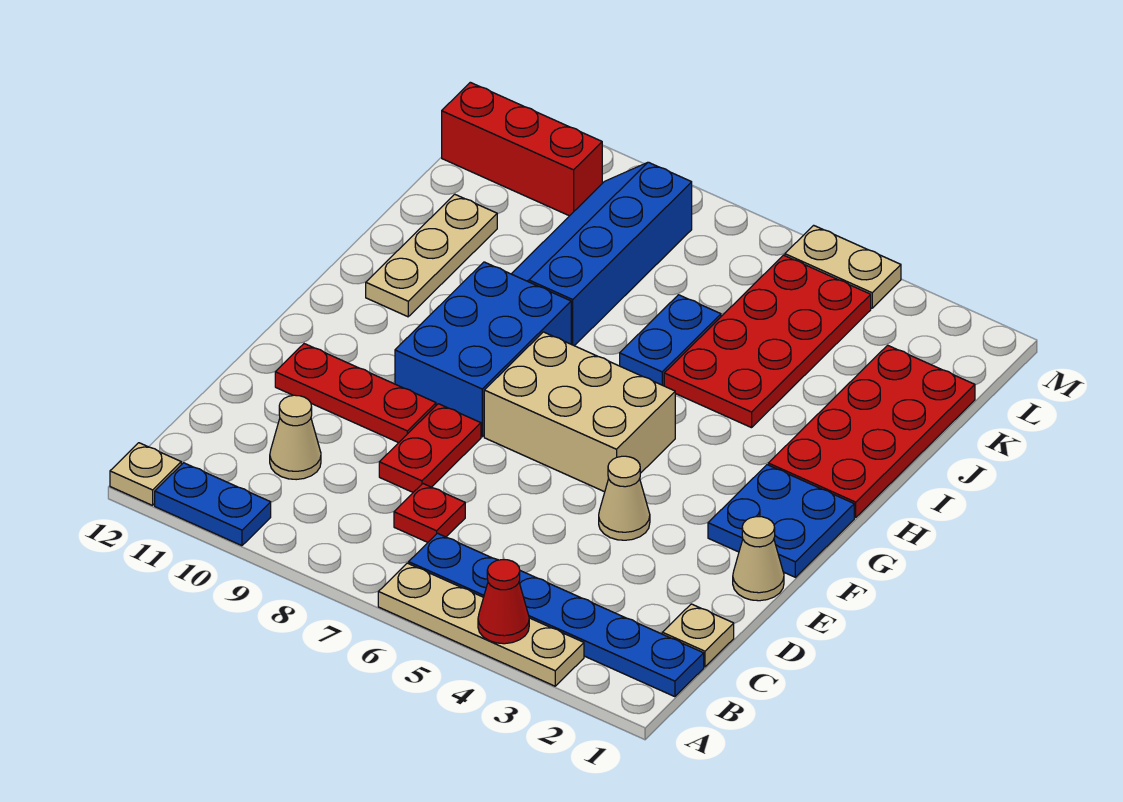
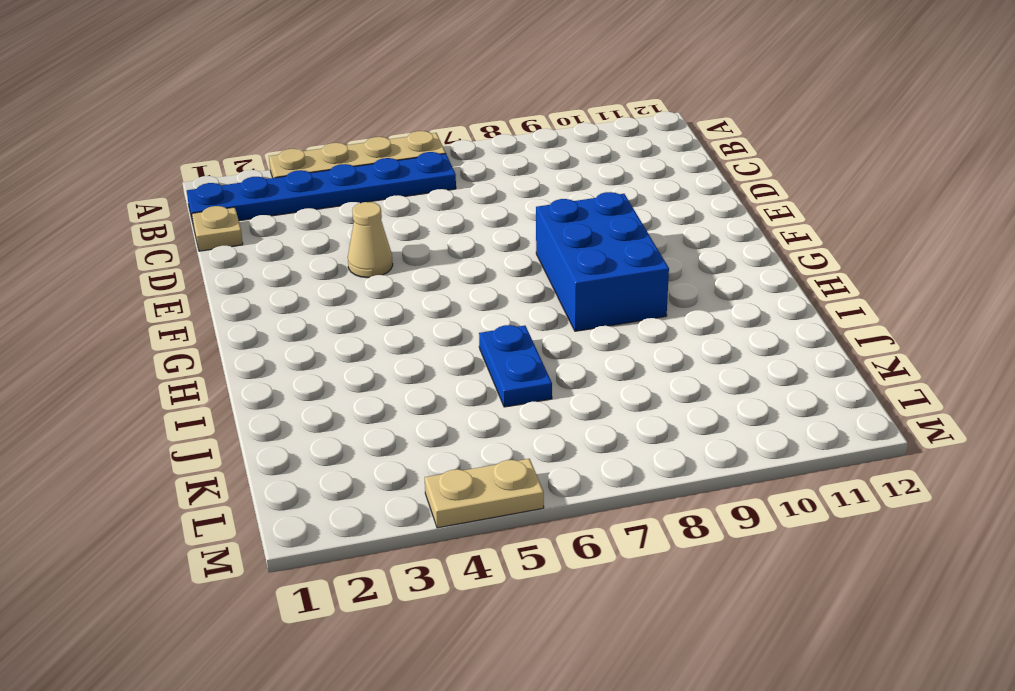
none -> blue plate A10:A11 level 1
none -> tan plate A12 level 1
none -> red plate C7 level 1

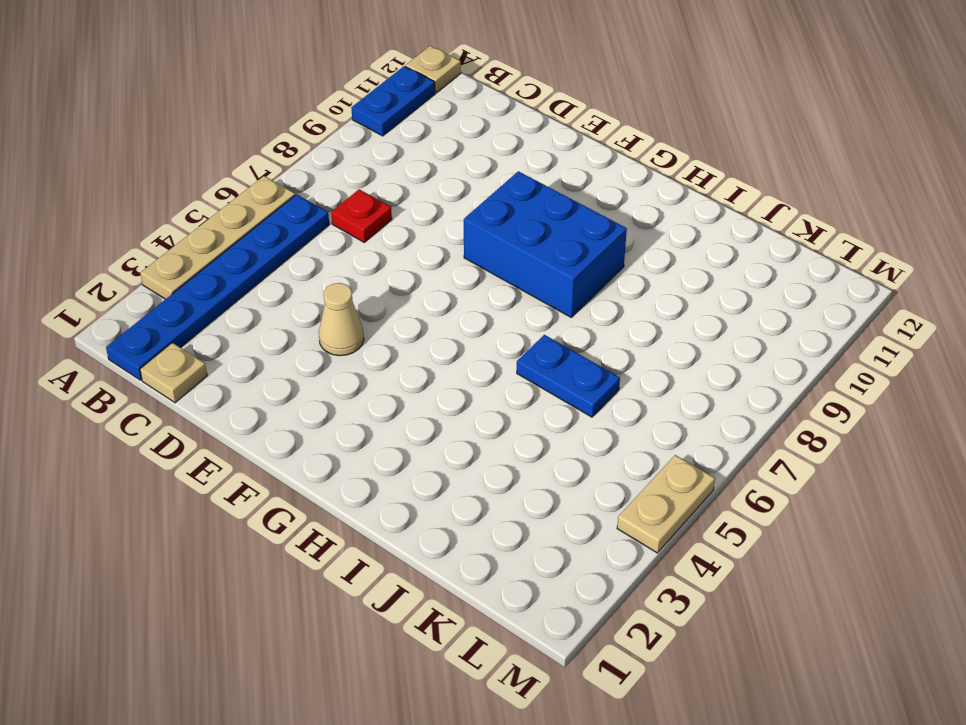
none -> tan cone C10 level 1
none -> red plate D8:E8 level 1
none -> tan cone E1 level 1

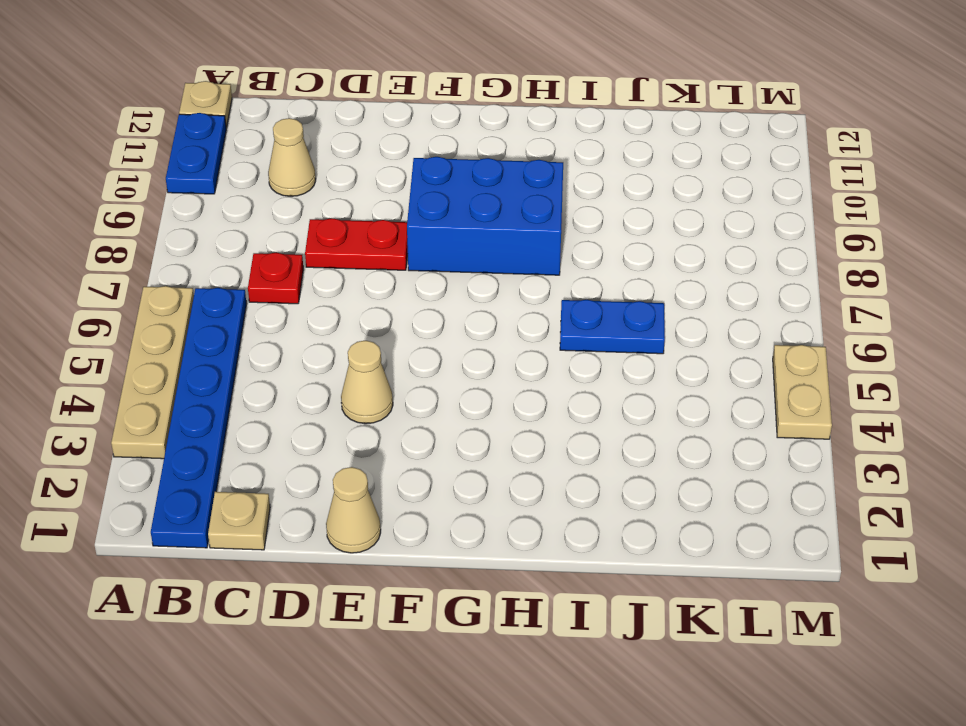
none -> red plate E9:E11 level 1
none -> blue plate F1:G2 level 1
none -> tan brick F5:G7 level 1

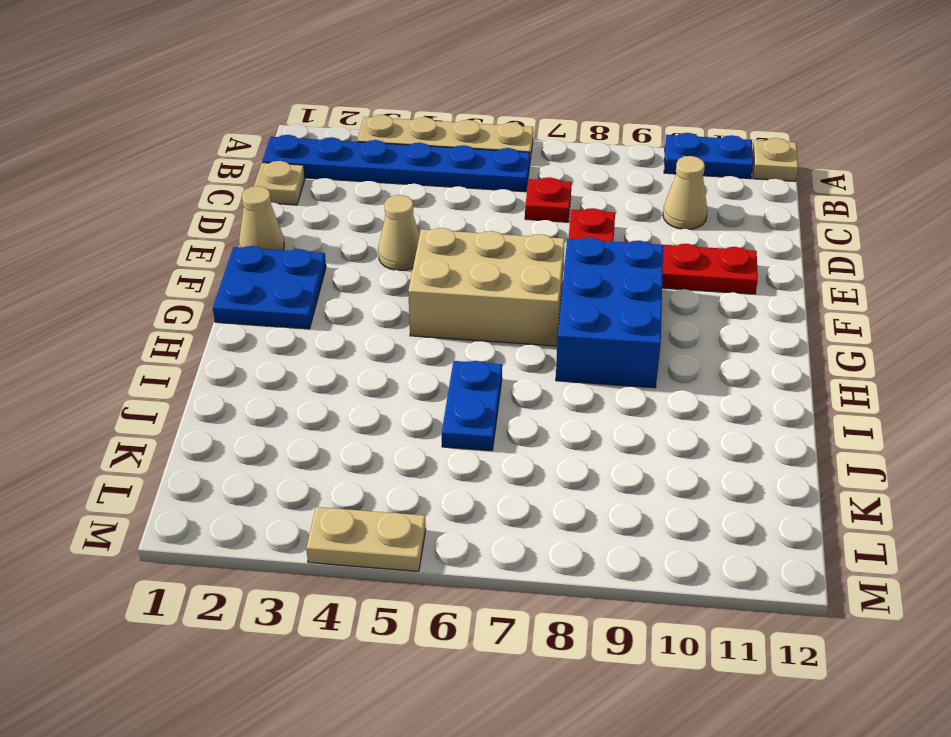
none -> red plate H1:K2 level 1
none -> tan plate H11:J11 level 1
none -> red plate I4:L5 level 1

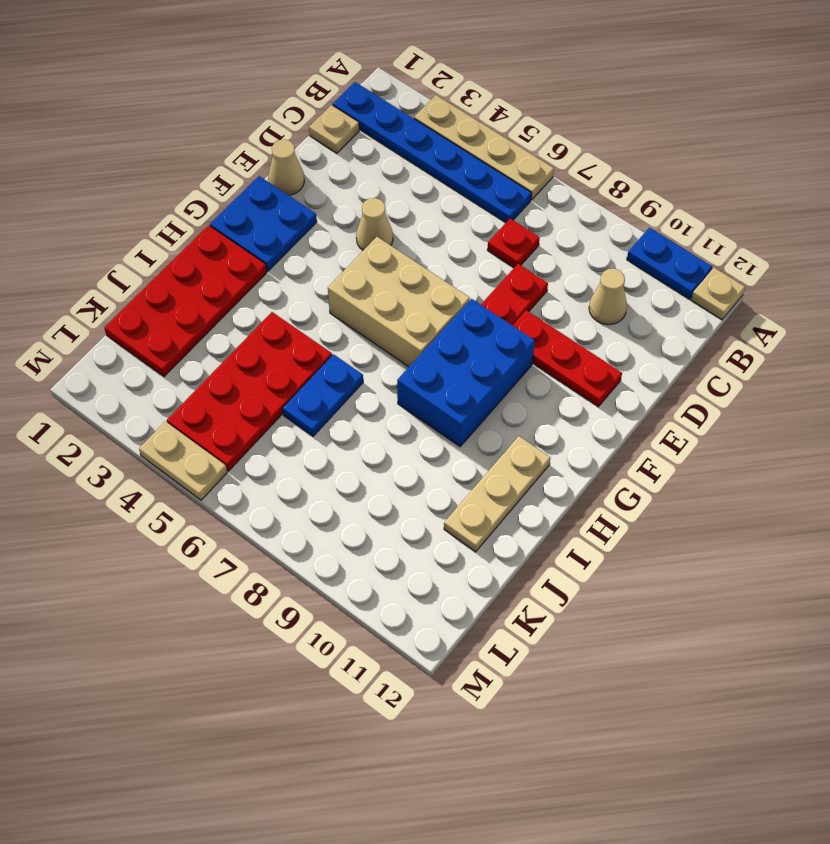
none -> blue slope I8:L9 level 1 top 8
none -> red brick L10:L12 level 1
none -> red cone A4 level 2

